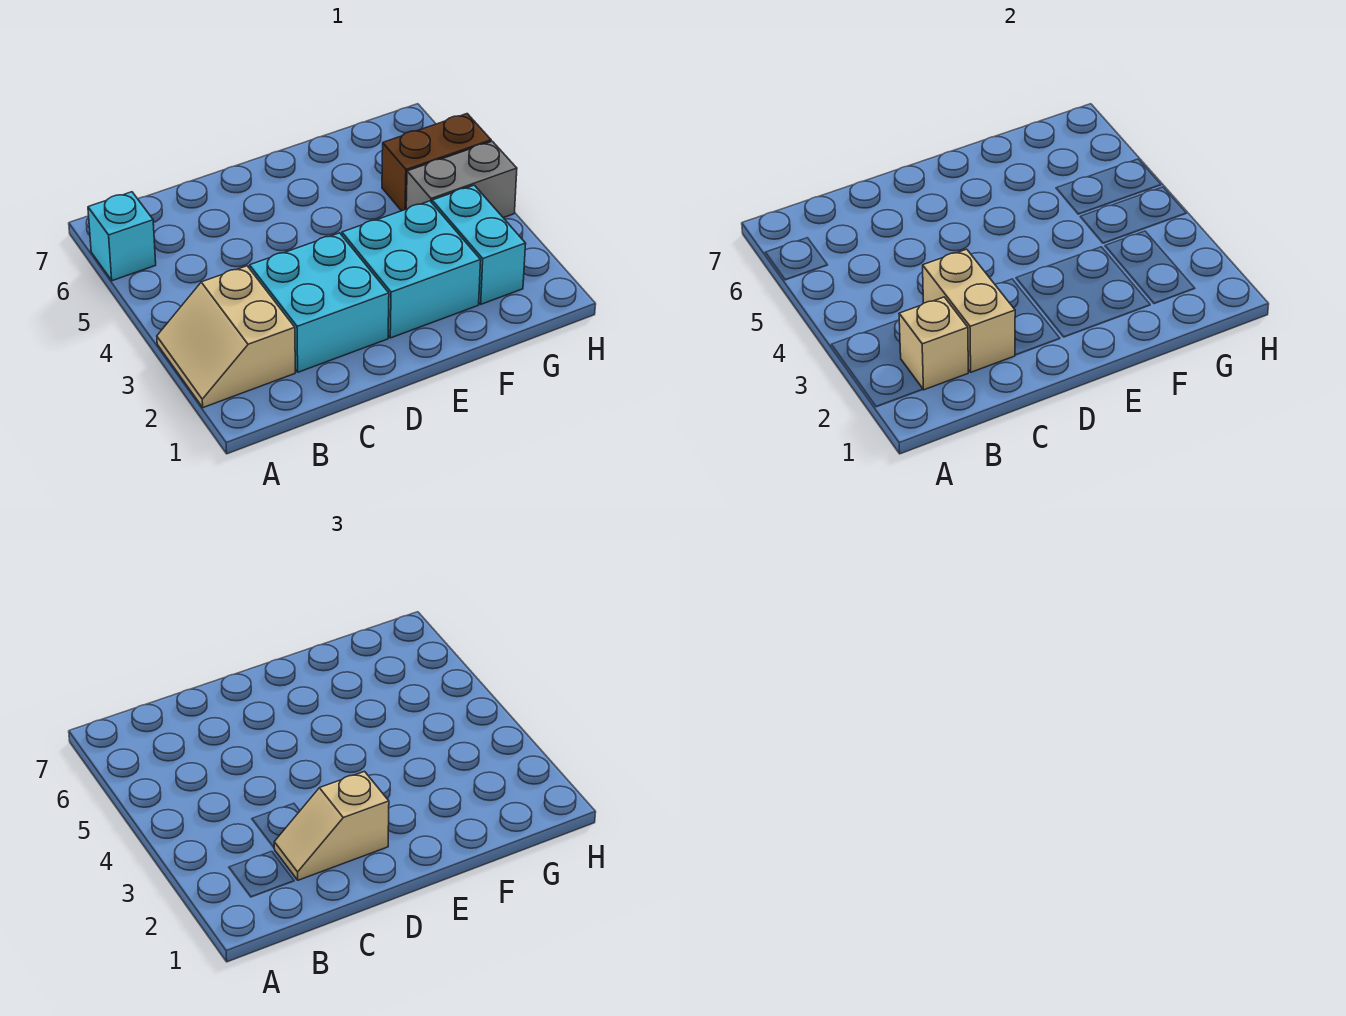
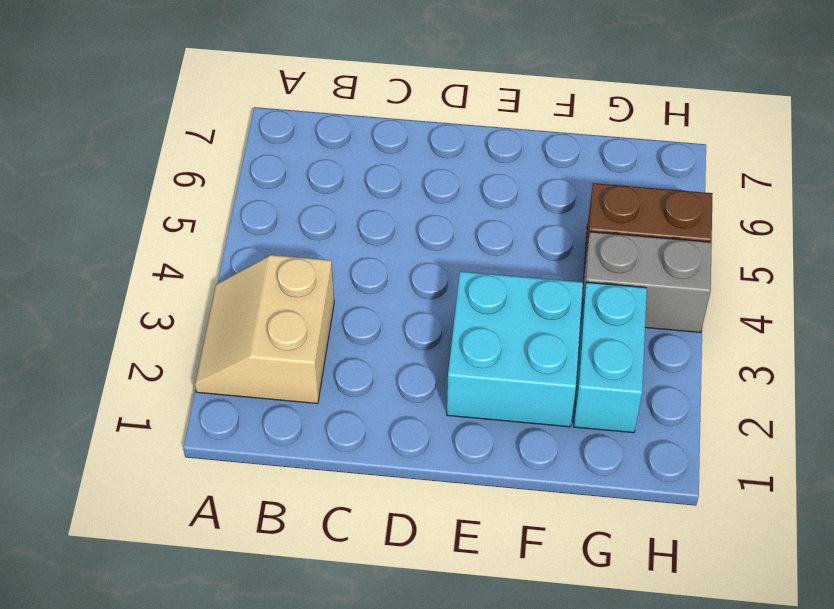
none -> cyan brick A6 level 1
none -> cyan brick C2:D3 level 1

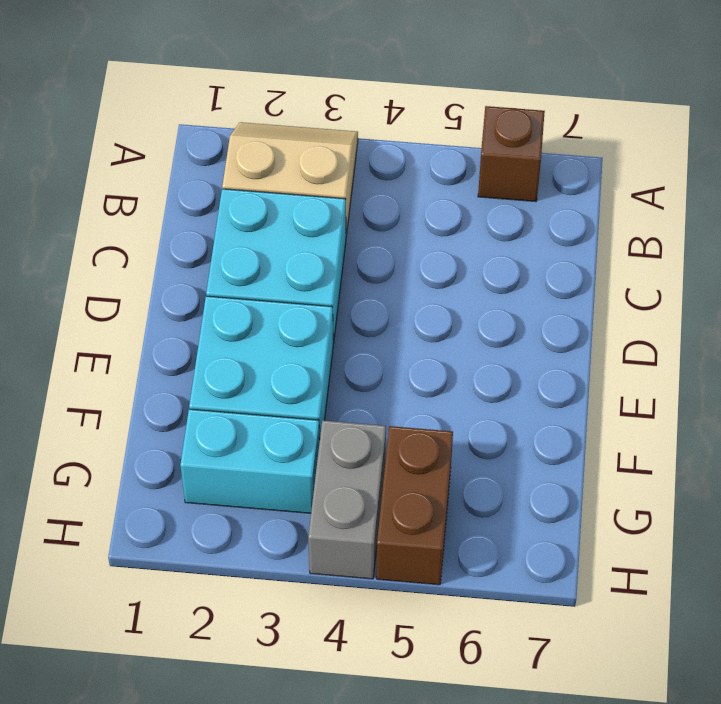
brown brick A6 level 1 -> cyan brick A6 level 1
none -> tan brick B2 level 2
none -> tan brick C2:C3 level 2

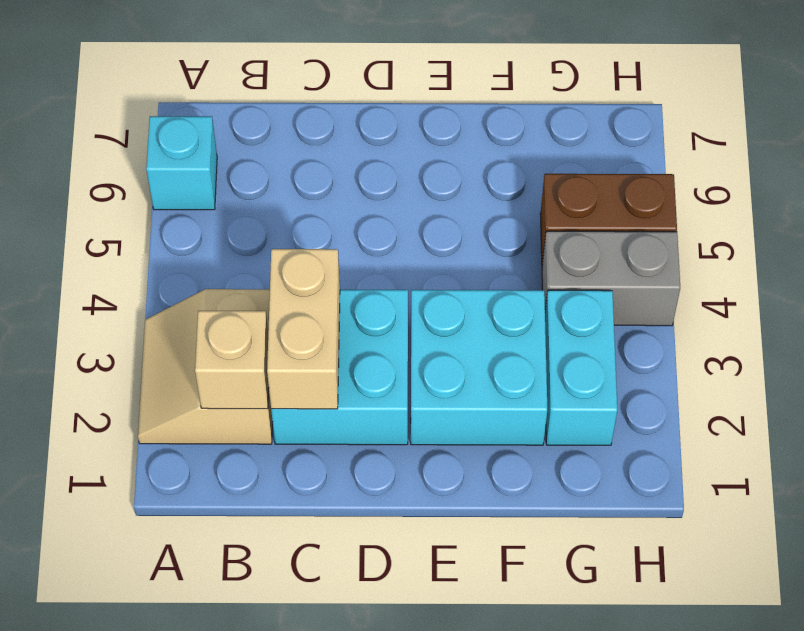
none -> tan slope C2:D2 level 3 top D

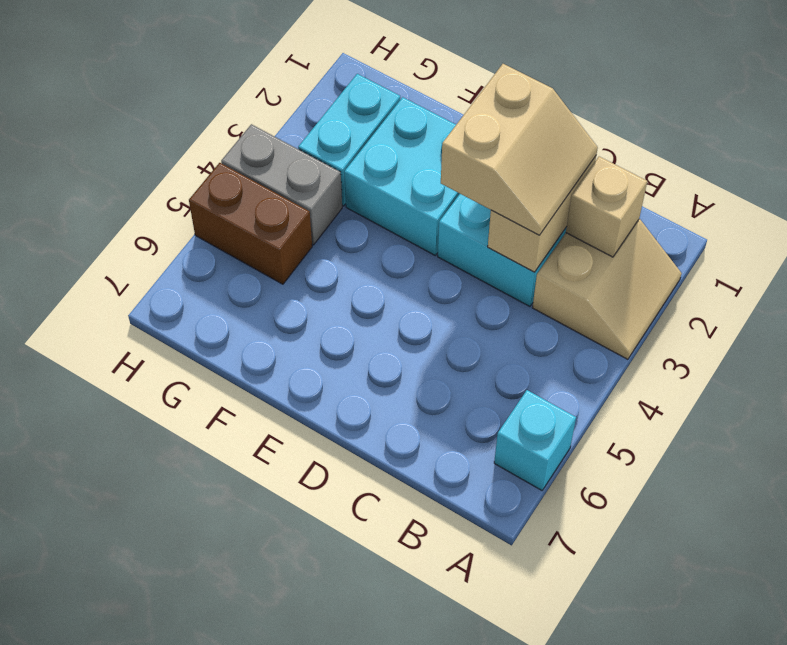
tan slope C2:D3 level 3 top D -> tan slope C2:D2 level 3 top D

